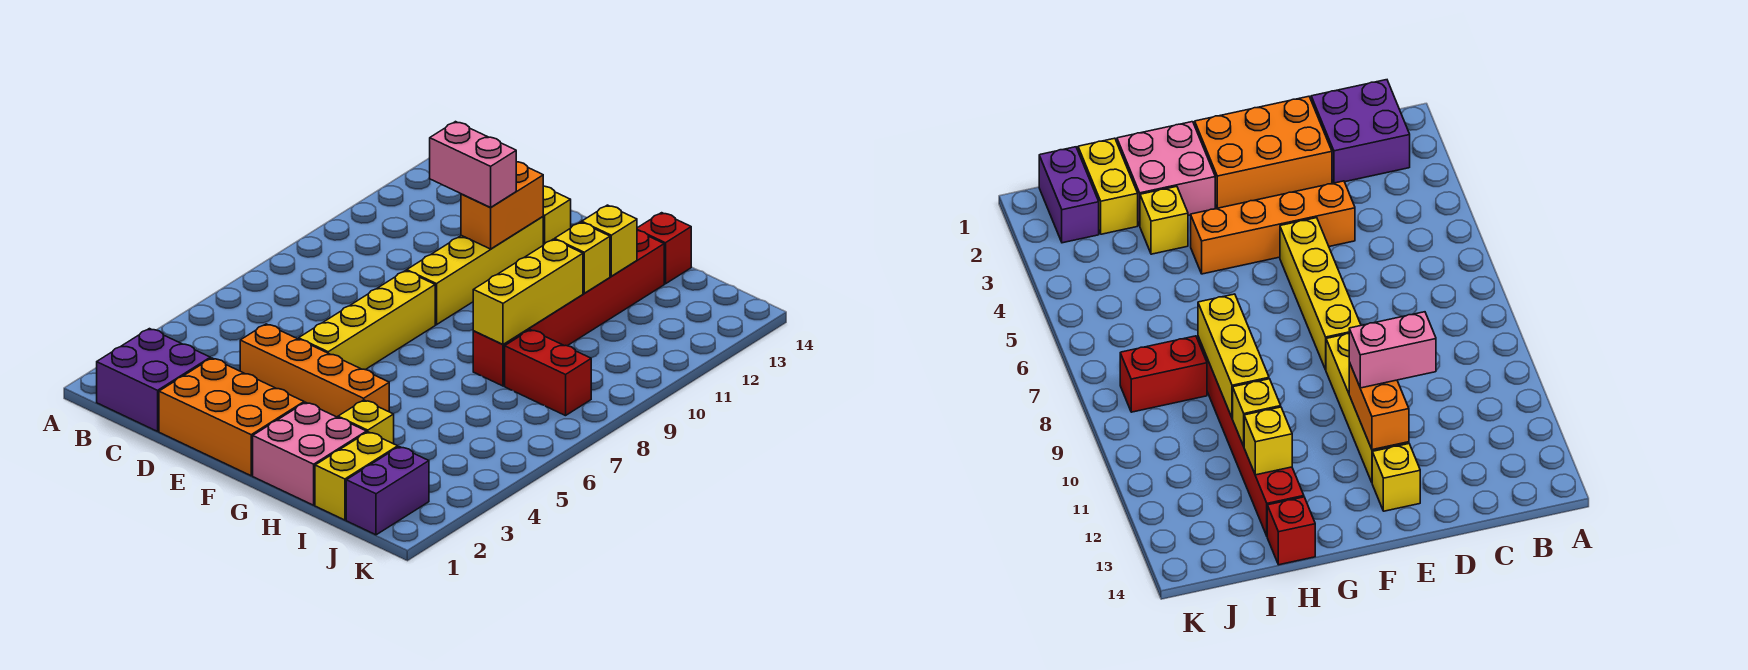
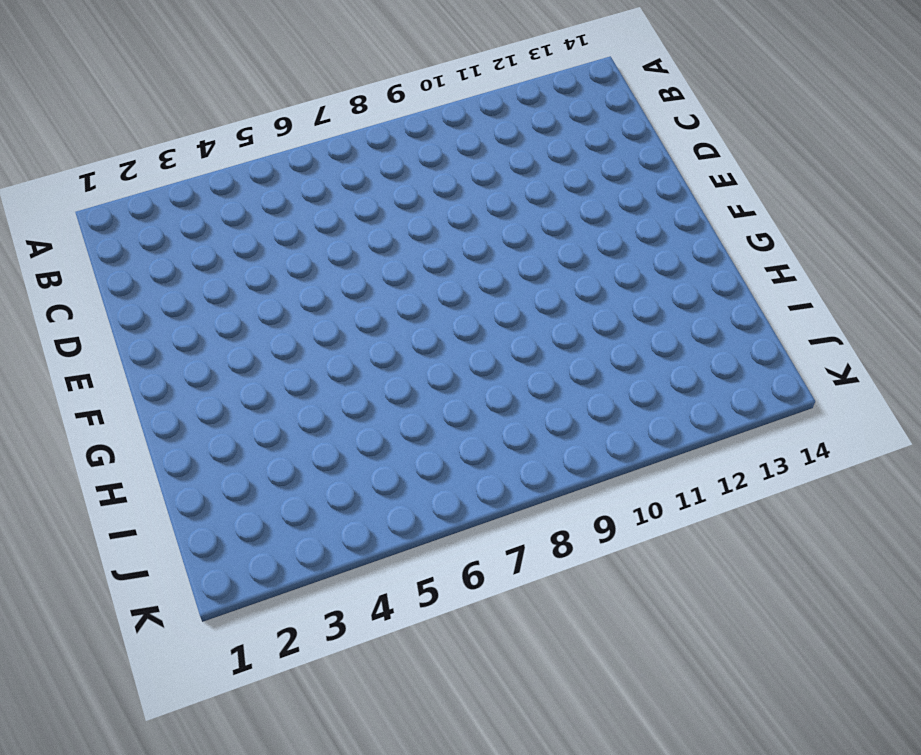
none -> purple brick B1:C2 level 1
none -> orange brick D1:F2 level 1
none -> orange brick D4:G4 level 1

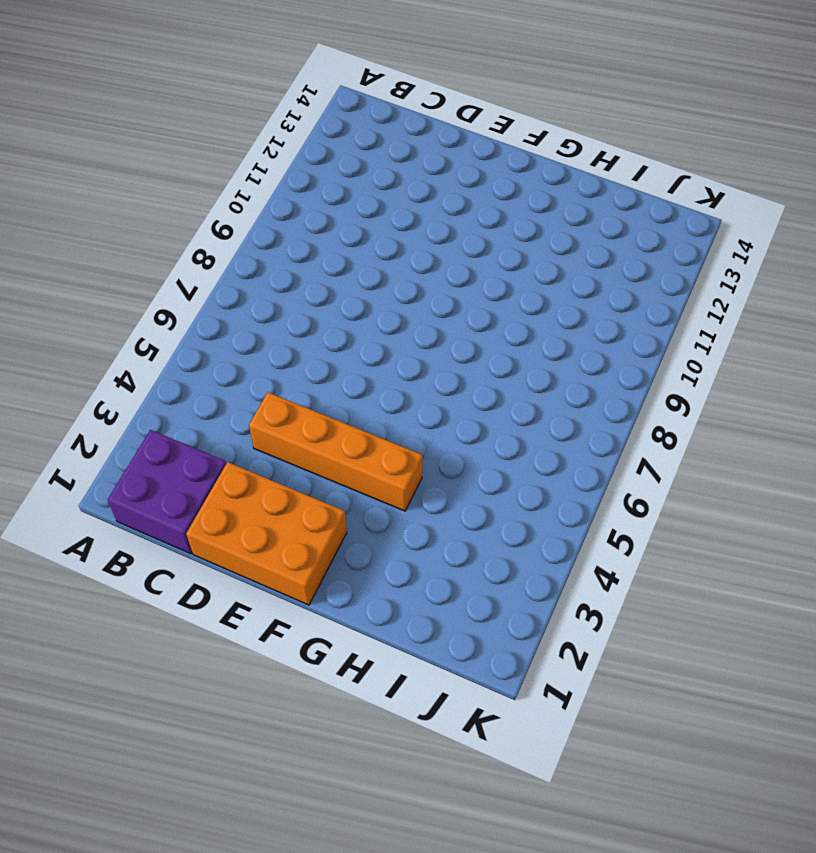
none -> yellow brick E5:E8 level 1
none -> yellow brick E9:E12 level 1
none -> yellow brick E13 level 1

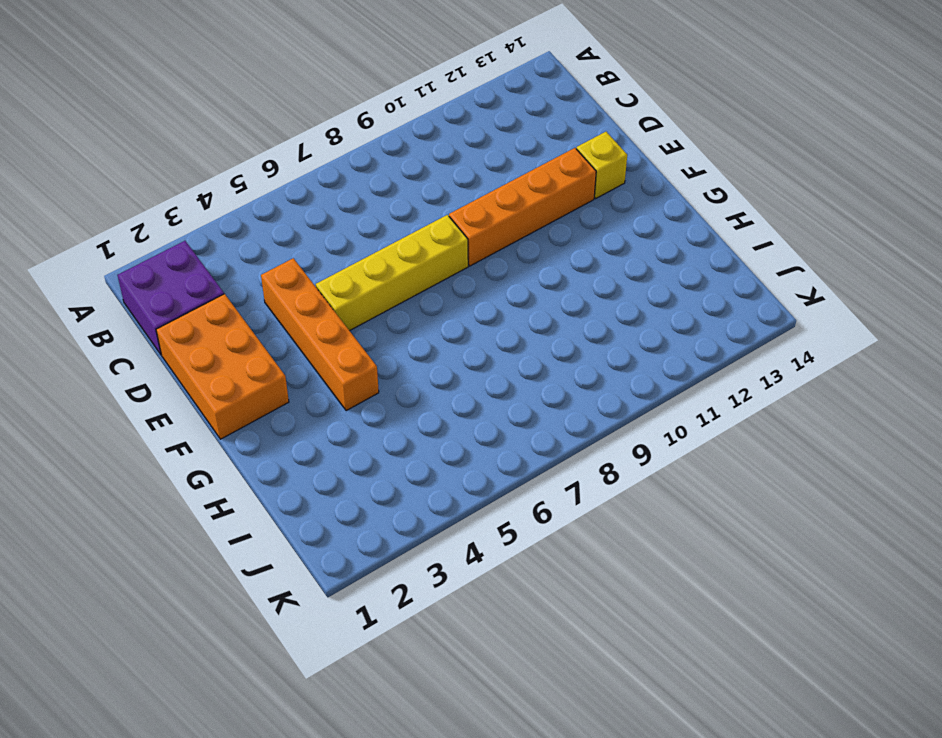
orange brick E9:E12 level 1 -> yellow brick E9:E12 level 1
none -> pink brick G1:H2 level 1
none -> yellow brick H3 level 1
none -> red brick H8:H13 level 1

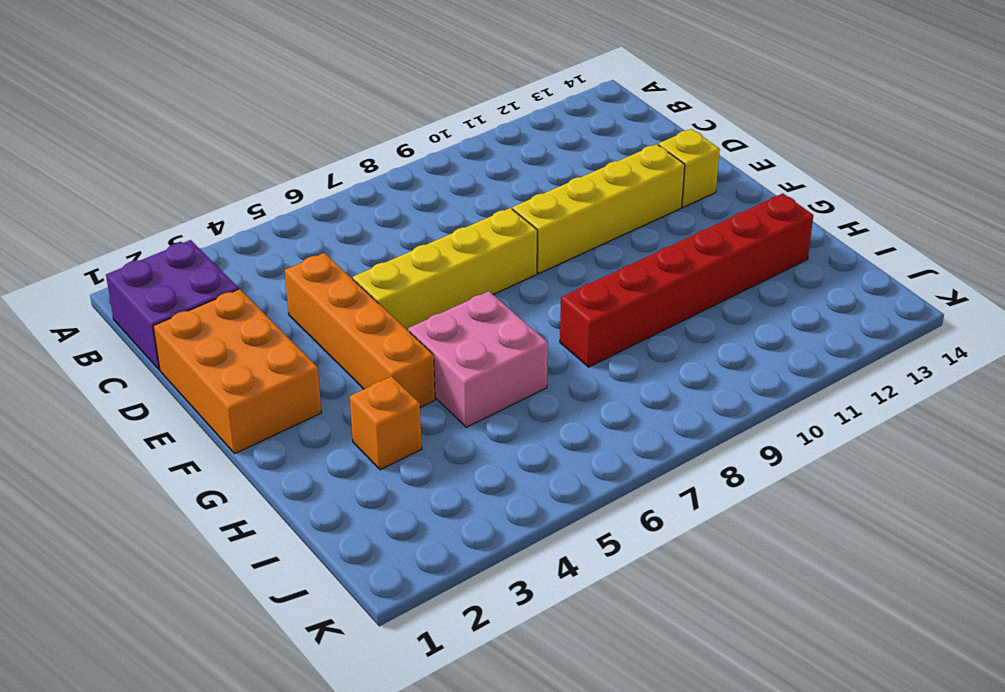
pink brick G5:H6 level 1 -> pink brick G1:H2 level 1
orange brick H3 level 1 -> yellow brick H3 level 1
none -> red brick H14 level 1
none -> yellow brick I1:I2 level 1
none -> red brick I8:J8 level 1

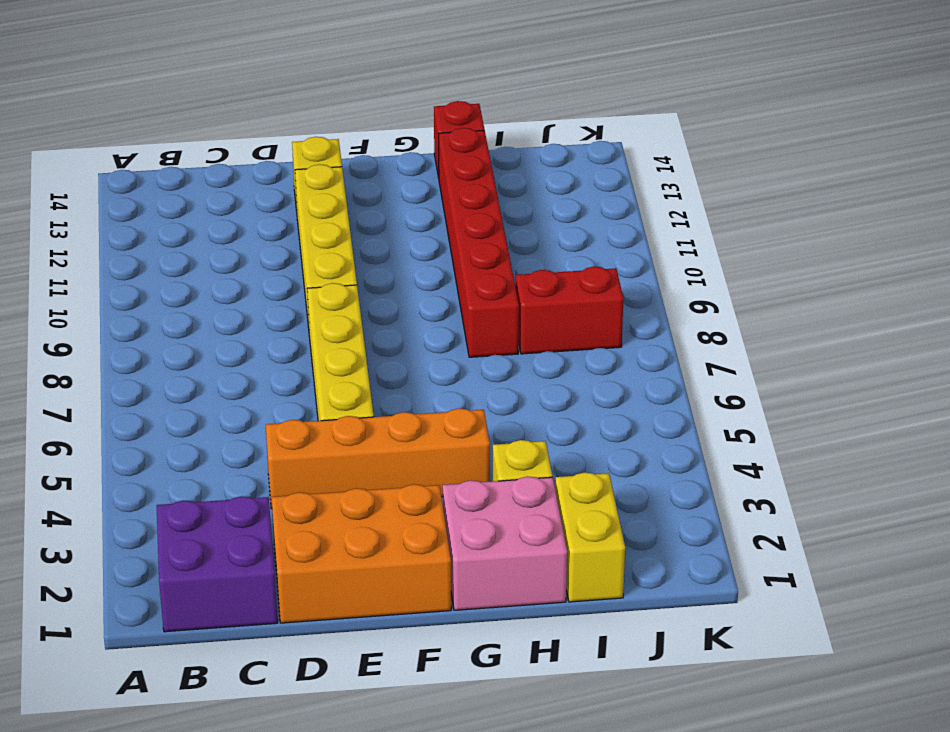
none -> purple brick J1:J2 level 1
none -> orange brick E11:E12 level 2
none -> yellow brick H8:H10 level 2

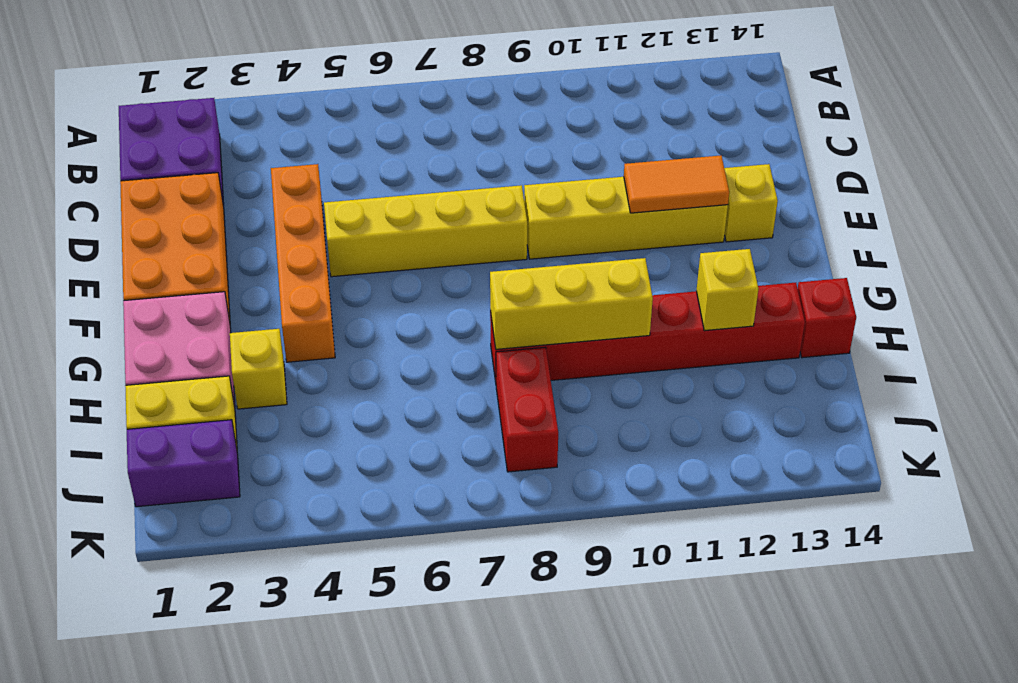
orange tile E11:E12 level 2 -> orange brick E11:E12 level 2
none -> yellow brick H11 level 2
none -> pink brick D11:E11 level 3

